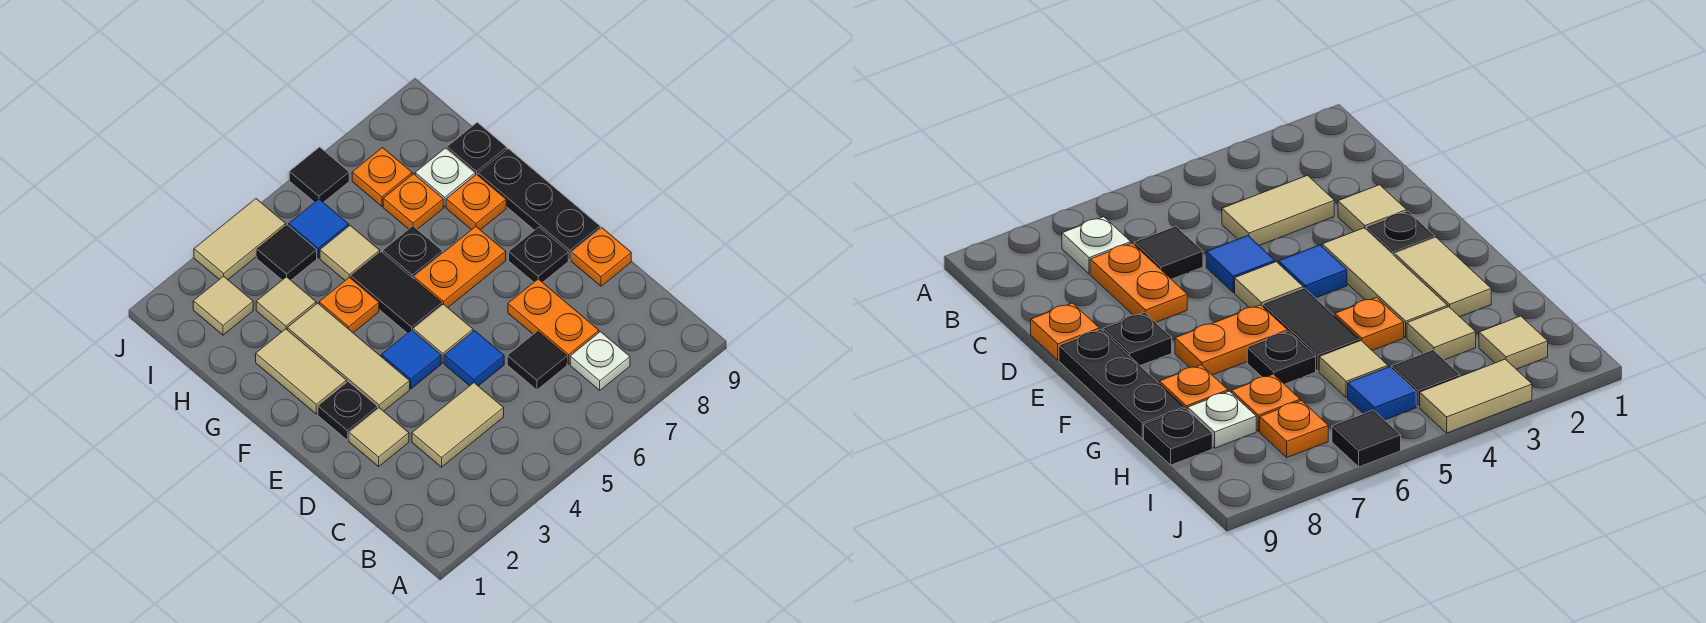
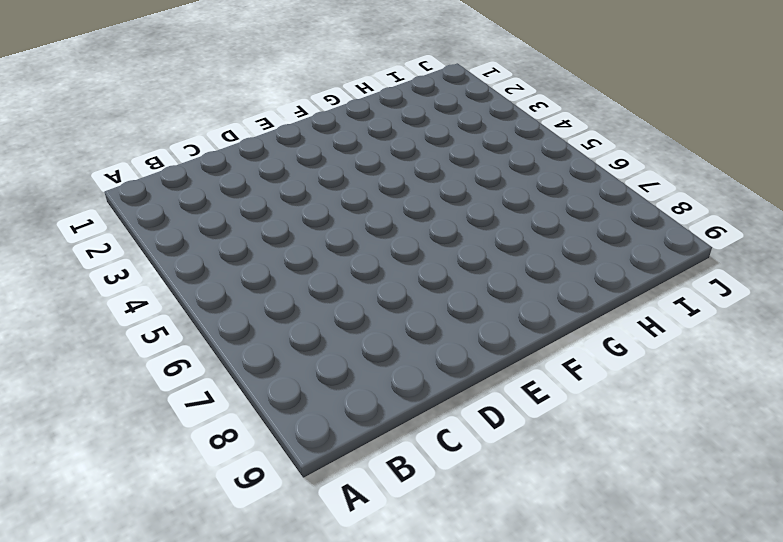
none -> white plate B7 level 1
none -> tan tile C3:C4 level 1
none -> black tile C6 level 1
none -> orange plate C7:D7 level 1

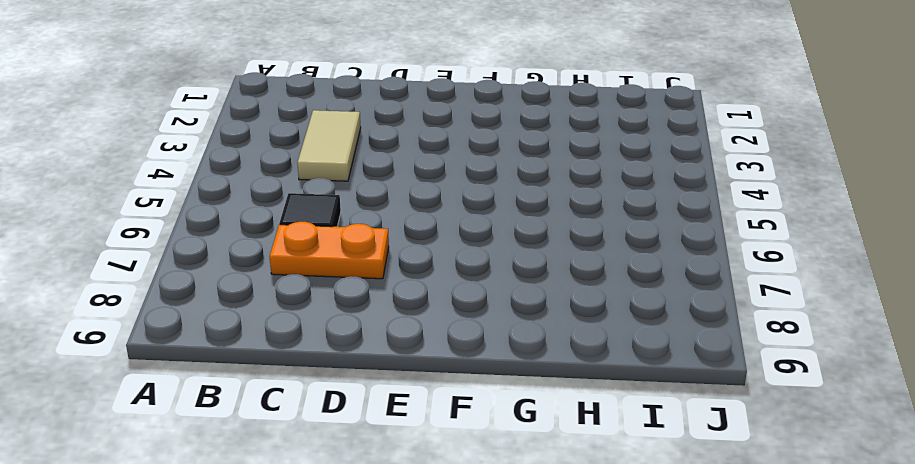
none -> white plate B7 level 1
none -> tan tile D2 level 1
none -> blue tile D5 level 1
none -> orange plate D9 level 1

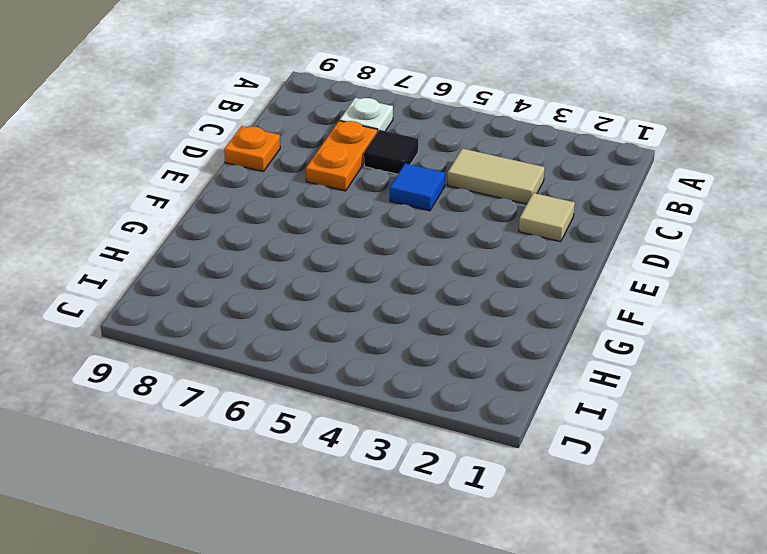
none -> black plate E2 level 1
none -> tan tile E3:G3 level 1
none -> blue tile E4 level 1
none -> tan tile E5 level 1

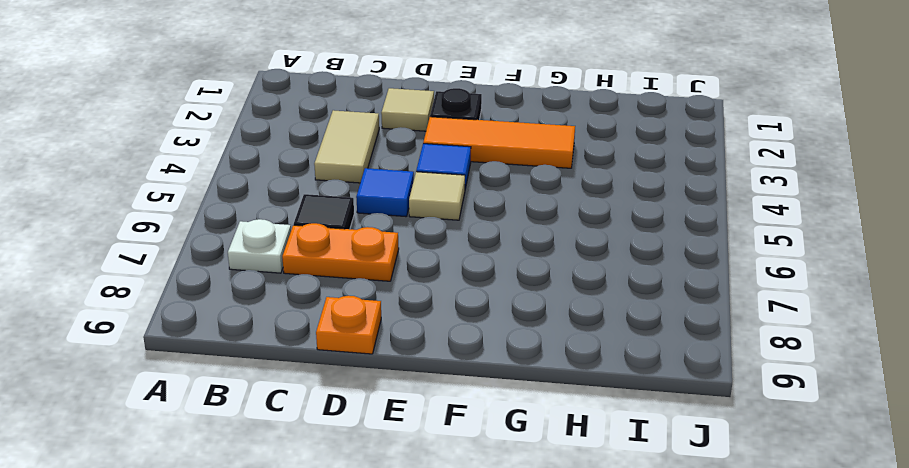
orange tile E3:G3 level 1 -> tan tile E3:G3 level 1
none -> black plate E8 level 1
none -> black plate E9:G9 level 1
none -> tan tile F2:G2 level 1
none -> black tile F5:G5 level 1

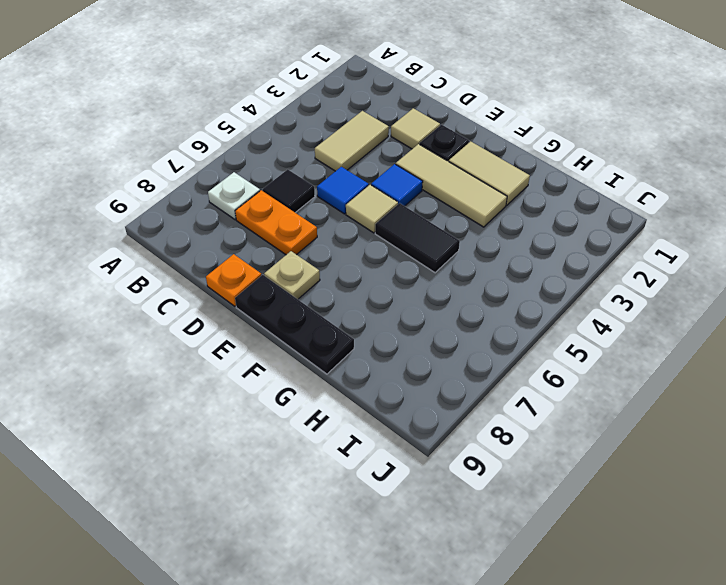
tan plate E8 level 1 -> black plate E8 level 1
none -> orange plate F6:F7 level 1
none -> orange plate G4 level 1
none -> black plate G6 level 1
none -> orange plate G8 level 1

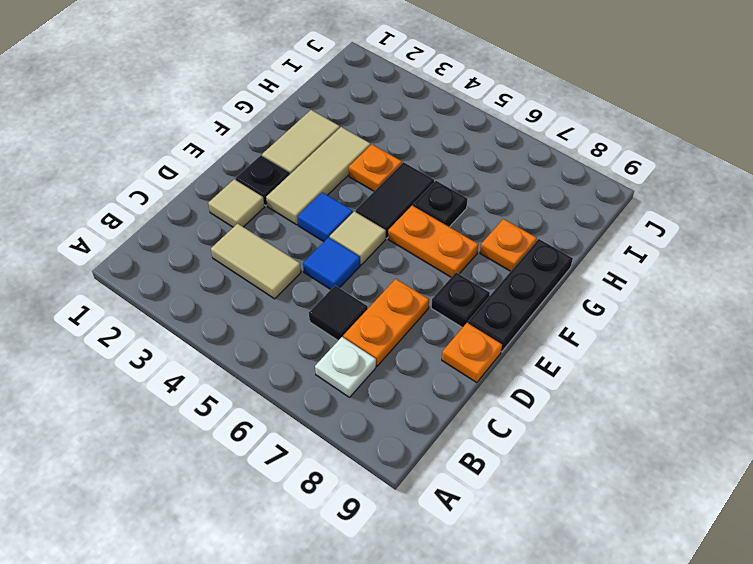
none -> tan tile H3 level 1
none -> tan tile H5 level 1
none -> orange plate H7 level 1
none -> white plate H8 level 1

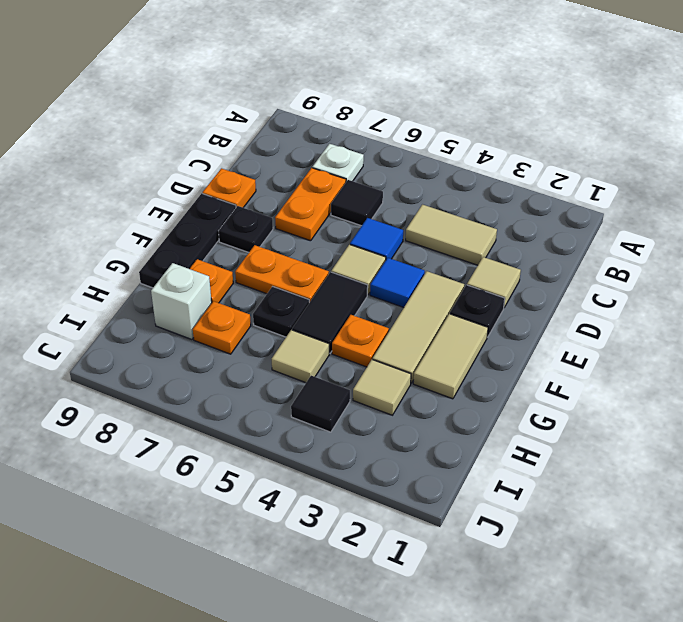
white brick H8 level 1 -> white plate H8 level 1
none -> black plate H9 level 1
none -> tan tile I2 level 1
none -> blue tile I5 level 1
none -> orange plate I7 level 1

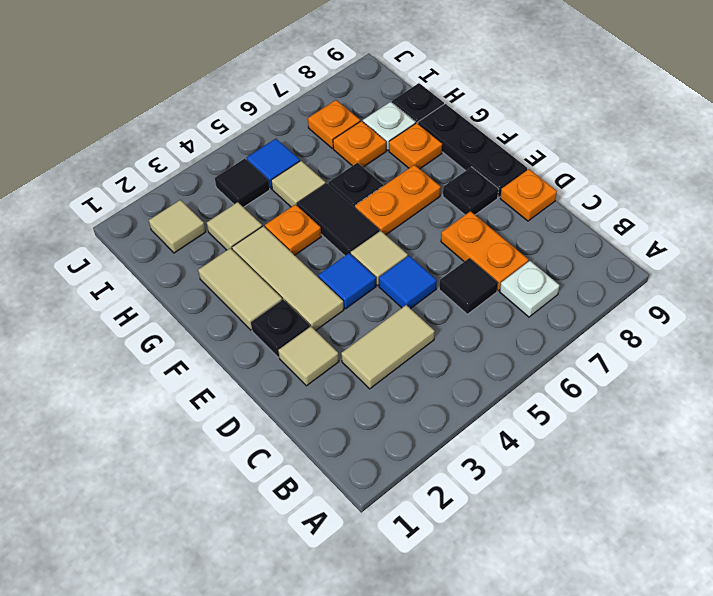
none -> tan tile J3:J4 level 1
none -> black tile J6 level 1

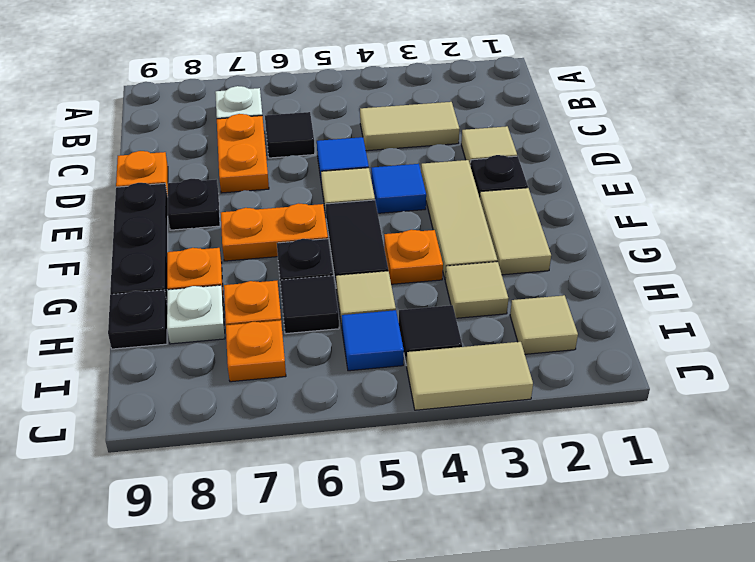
black tile H6 level 1 -> black tile J6 level 1

